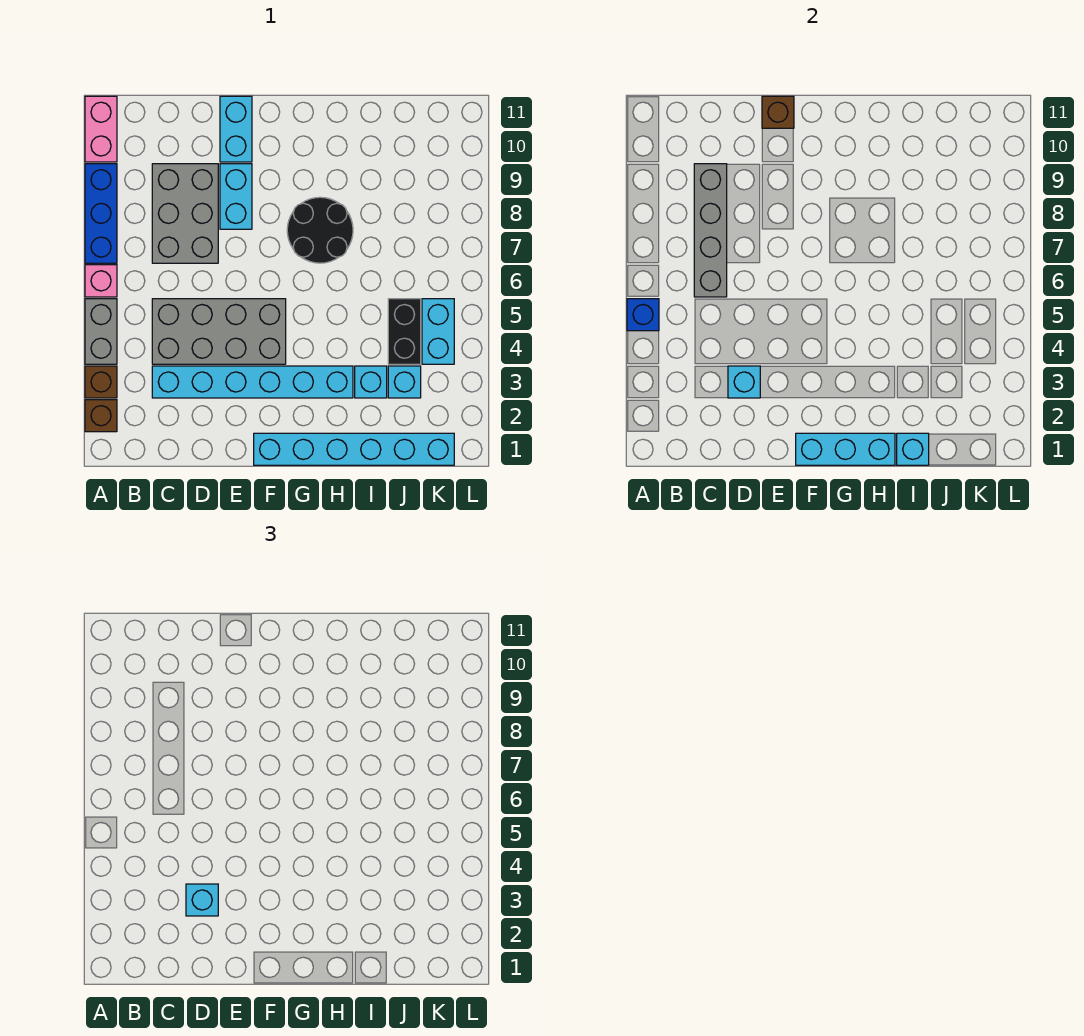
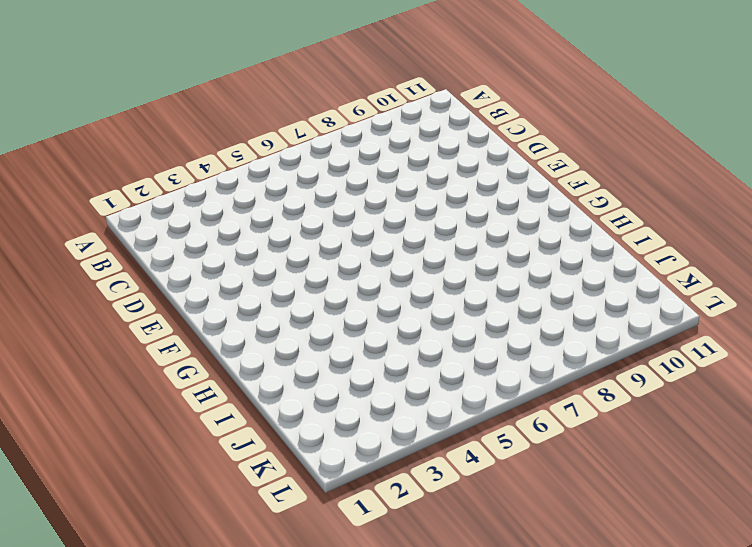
none -> brown brick A2 level 1
none -> brown brick A3 level 1
none -> grey brick A4:A5 level 1

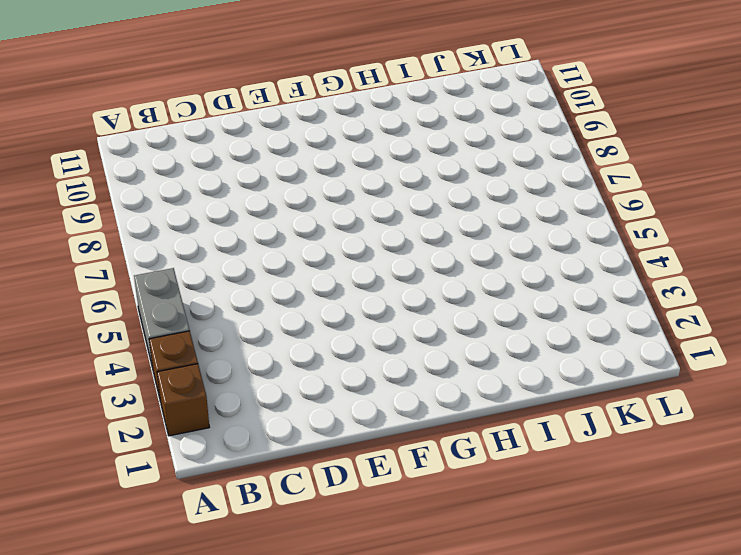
none -> pink brick A6 level 1
none -> blue brick A7:A9 level 1
none -> pink brick A10:A11 level 1

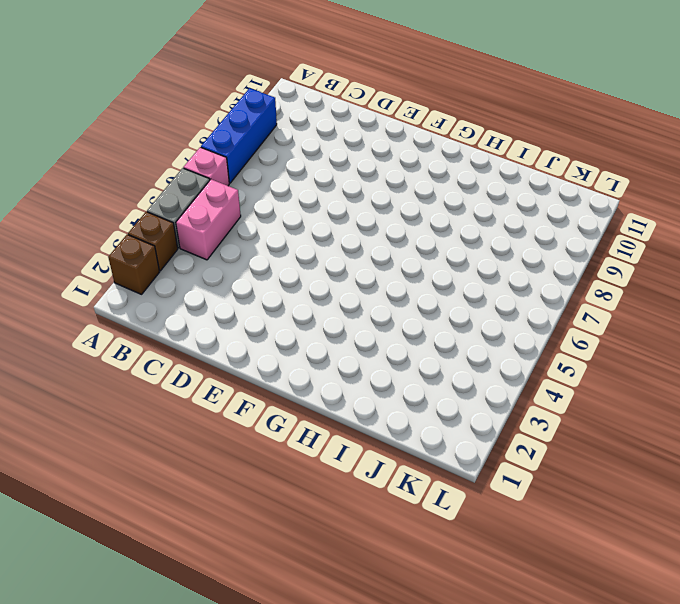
pink brick B4:B5 level 1 -> pink brick A10:A11 level 1
none -> cyan brick C3:H3 level 1
none -> grey brick C4:F5 level 1
none -> grey brick C7:D9 level 1

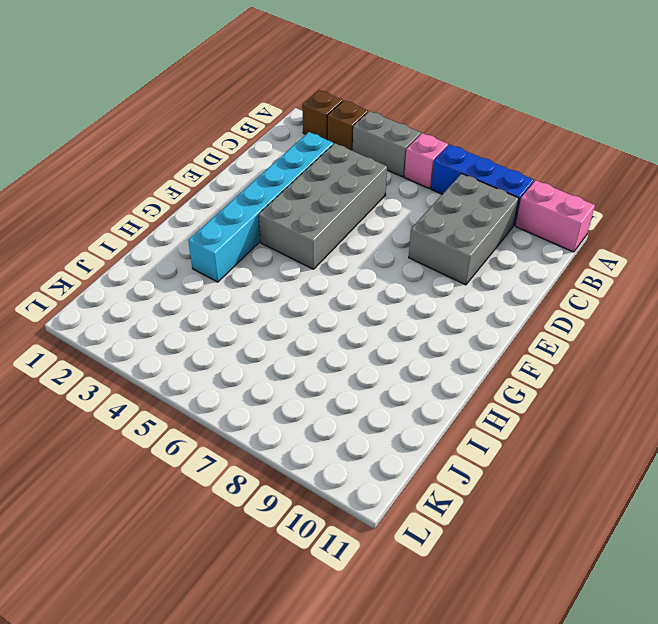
grey brick B8:D9 level 1 -> grey brick C7:D9 level 1
none -> cyan brick E8:E9 level 1
none -> cyan brick E10:E11 level 1
none -> cyan brick F1:K1 level 1

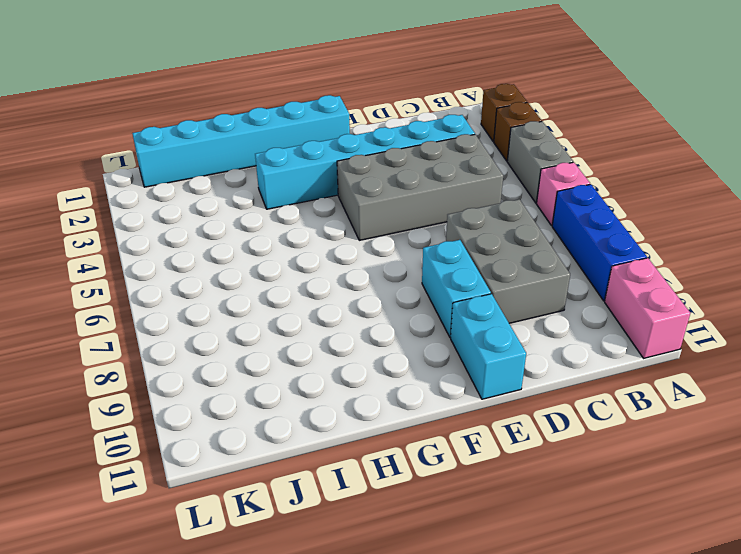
none -> black round brick G7:H8 level 1
none -> cyan brick I3 level 1
none -> cyan brick J3 level 1

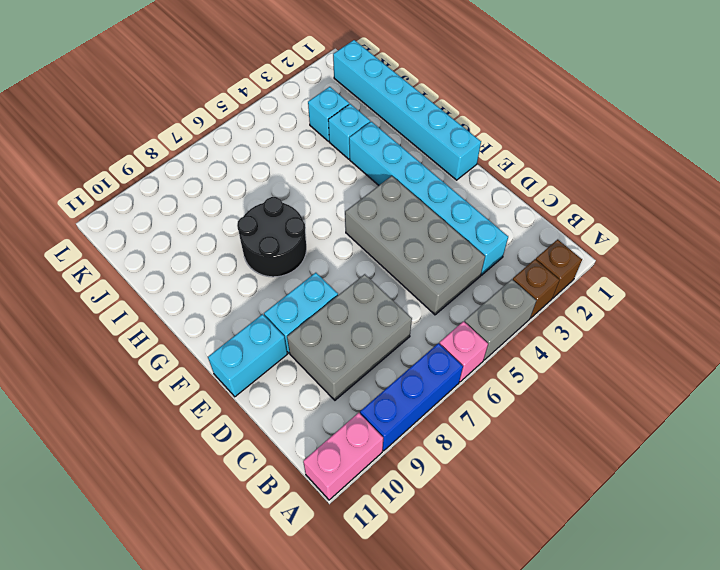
none -> black brick J4:J5 level 1
none -> cyan brick K4:K5 level 1
none -> blue brick A5 level 2

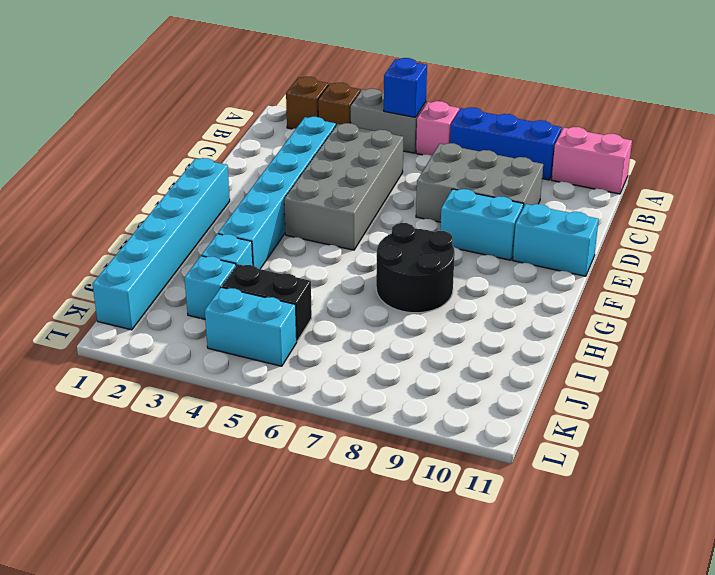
none -> grey brick C6:C9 level 2
none -> cyan brick D3 level 2
none -> brown brick E11 level 2

